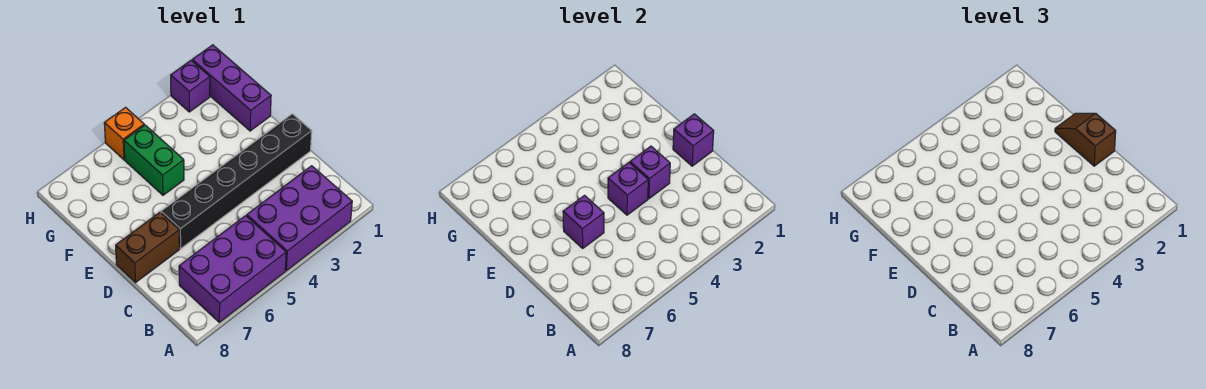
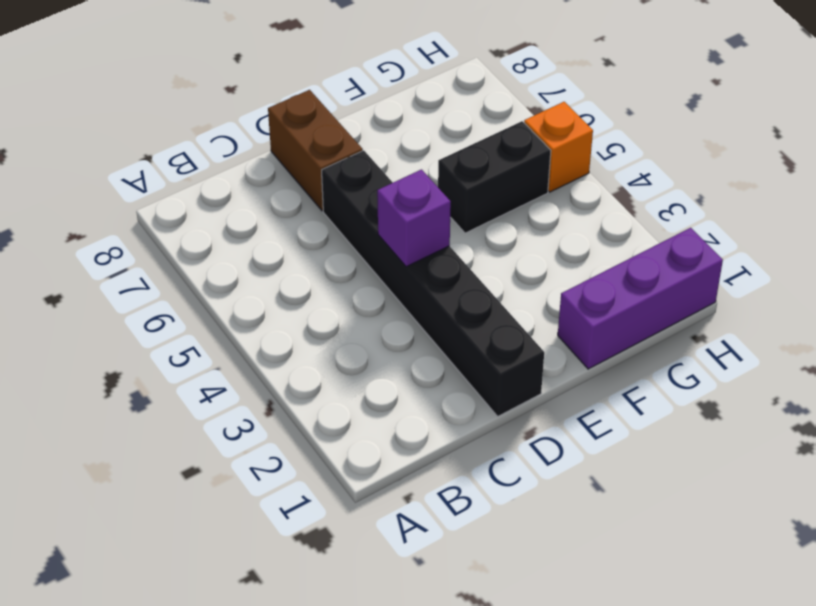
black brick F5:G5 level 1 -> green brick F5:G5 level 1
none -> purple brick A2:B4 level 1
none -> purple brick A5:B7 level 1
none -> purple brick H2 level 1

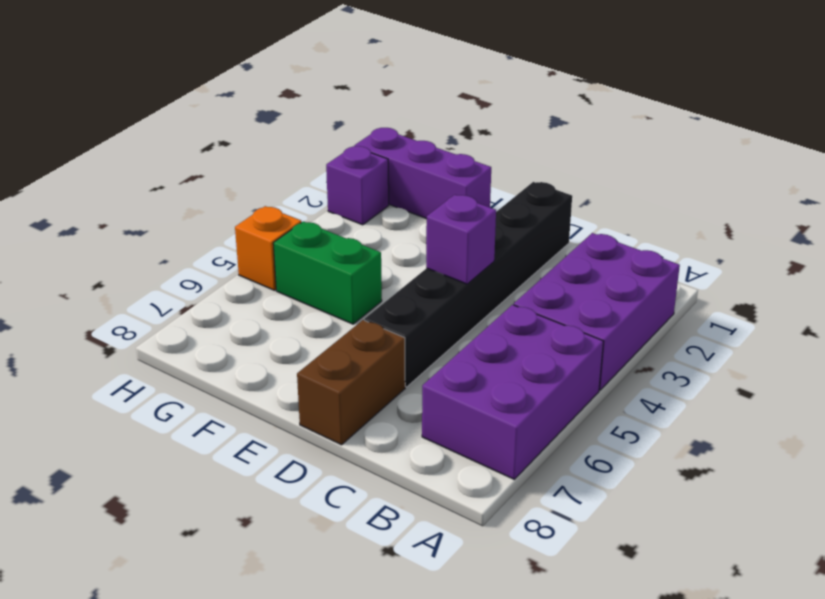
none -> purple brick D1 level 2
none -> purple brick D3 level 2
none -> purple brick D6 level 2

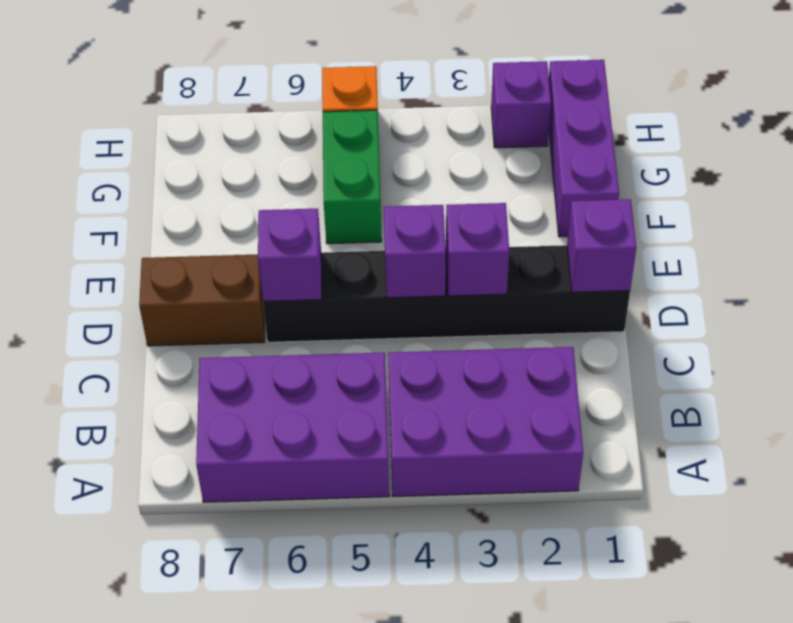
none -> brown slope D1:E1 level 3 top D

